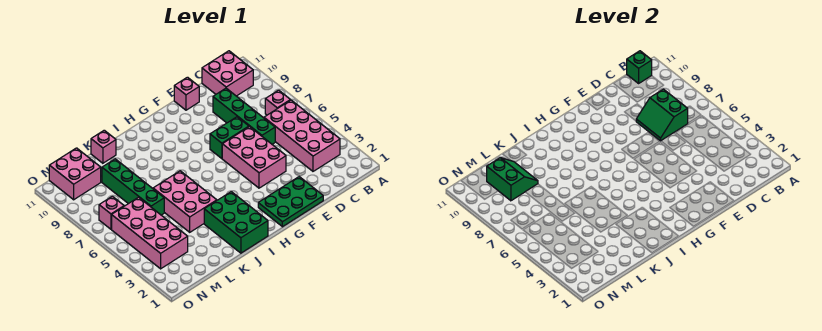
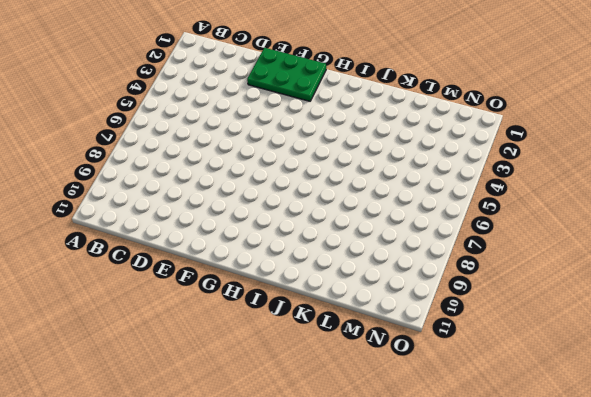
none -> pink brick B3:C6 level 1
none -> pink brick B7 level 1
none -> pink brick B10:C11 level 1

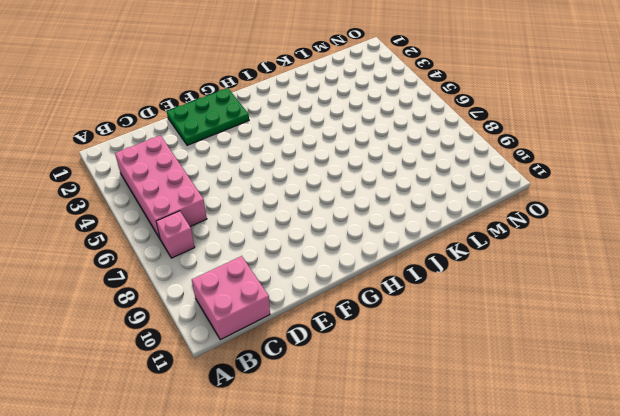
none -> green brick D6:D9 level 1
none -> pink brick E4:F6 level 1
none -> green brick E7:F7 level 1

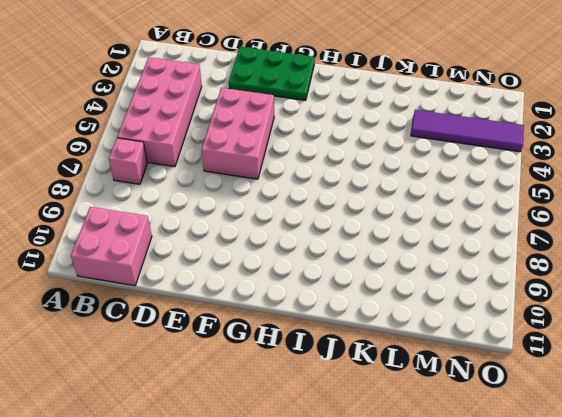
purple tile L3:O3 level 1 -> pink brick M3:N6 level 1
none -> green brick D6:D9 level 1
none -> green brick E7:F7 level 1
none -> pink brick E11 level 1

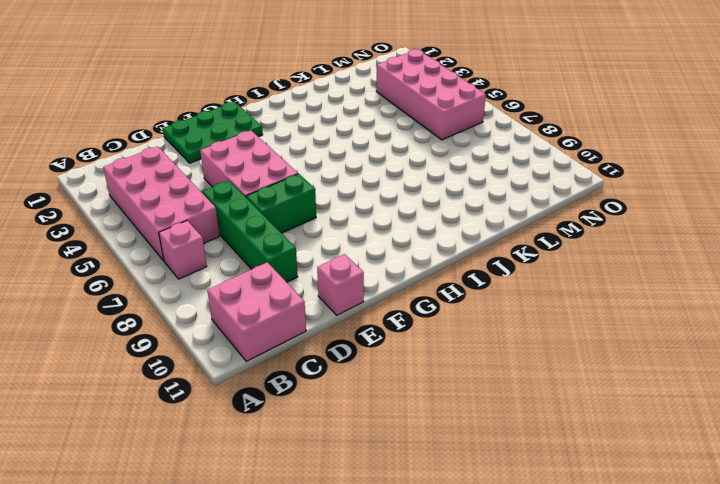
none -> green brick I1:J3 level 1
none -> pink brick J4:K6 level 1
none -> pink brick K11 level 1

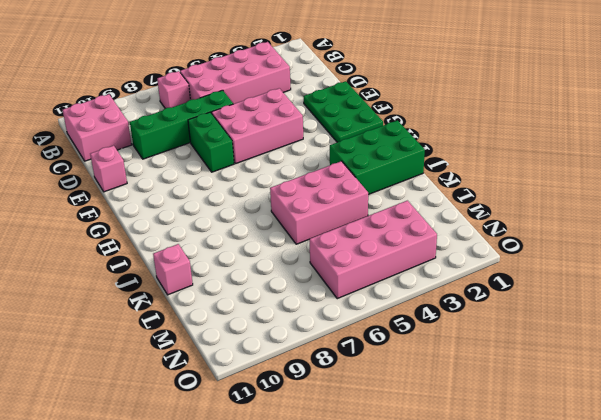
none -> green brick L6:L9 level 1
none -> pink brick M10:N11 level 1
none -> pink brick N7 level 1

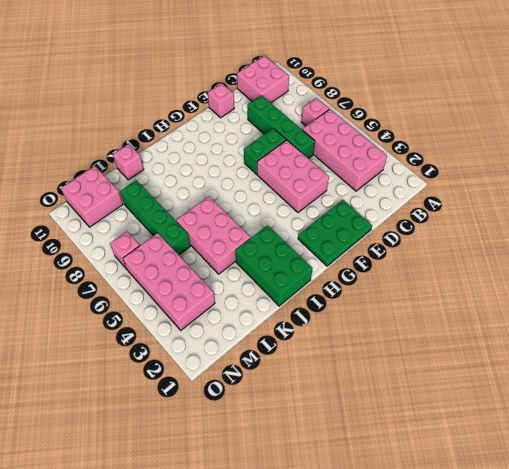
none -> green brick B11 level 2
none -> green slope C7:D8 level 2 top C
none -> green slope L9:M10 level 2 top M

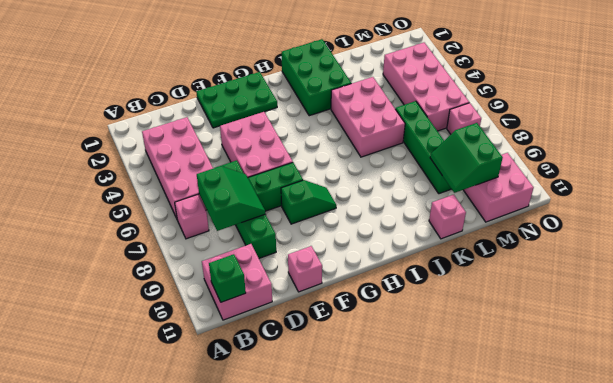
green slope F8:G8 level 1 top F -> none

